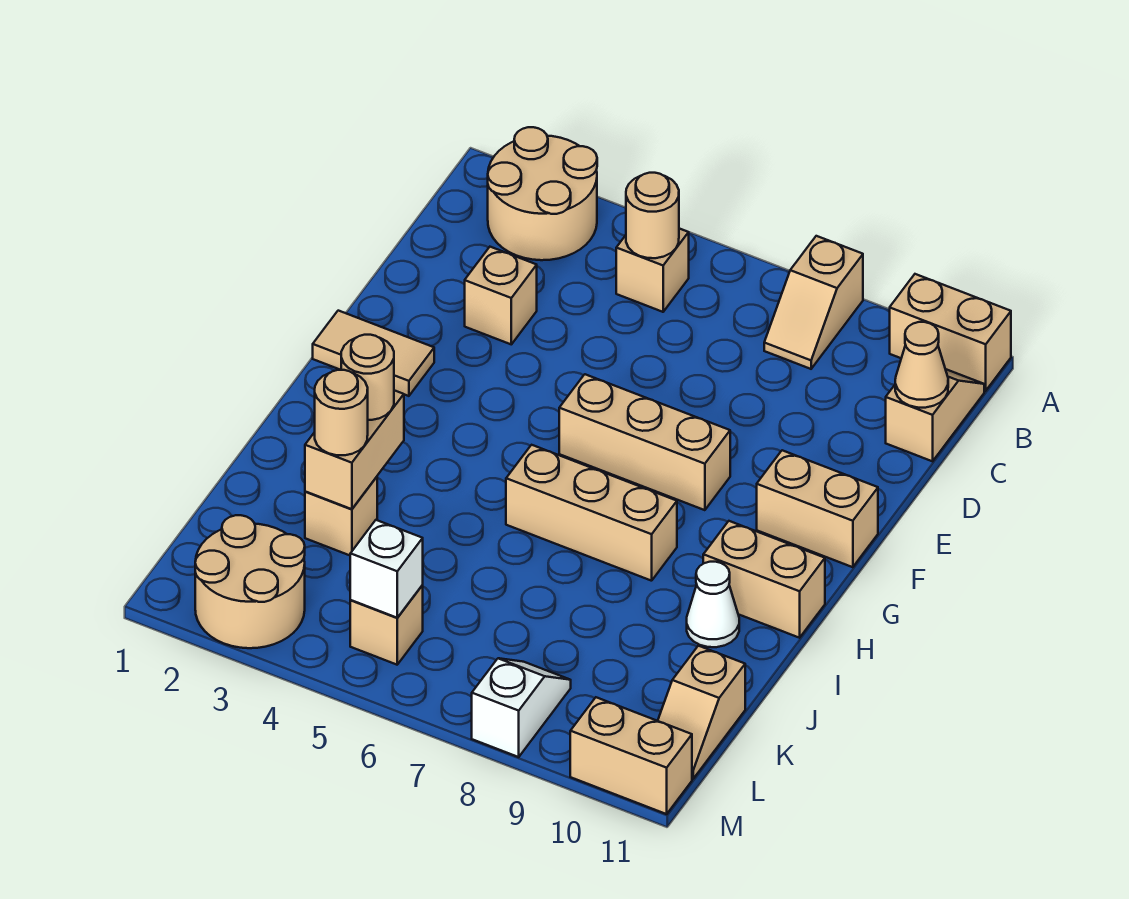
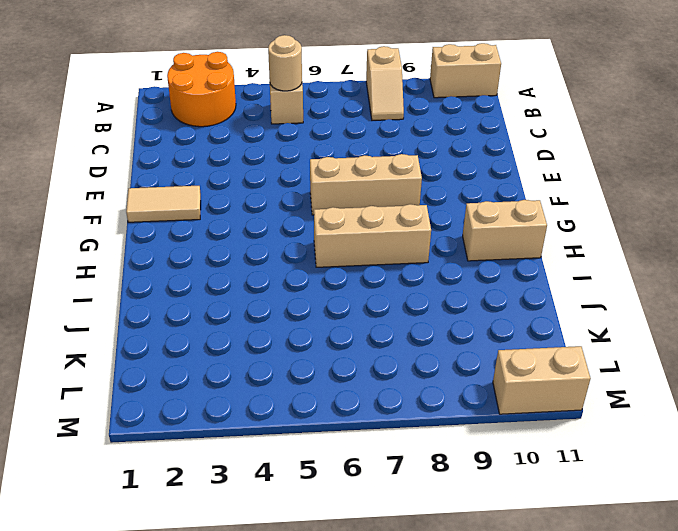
orange round brick A2:B3 level 1 -> tan round brick A2:B3 level 1
none -> tan slope B11:C11 level 1 top C
none -> tan brick D3 level 1
none -> tan brick F10:F11 level 1

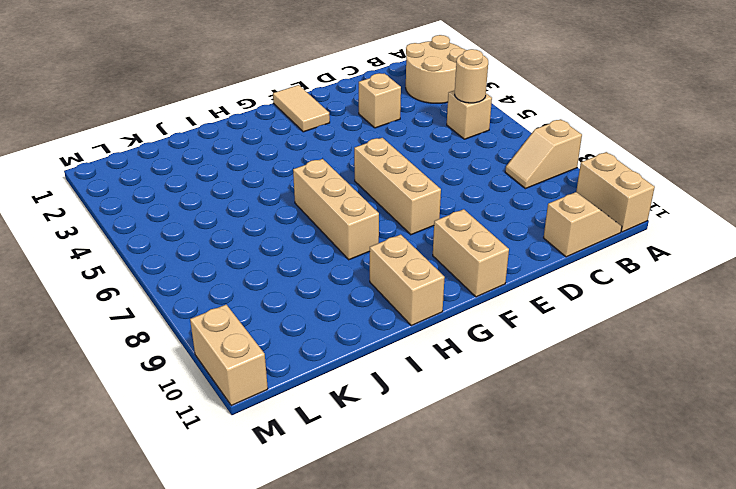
none -> white cone I10 level 1
none -> tan brick J3 level 1
none -> tan slope K11:L11 level 1 top K

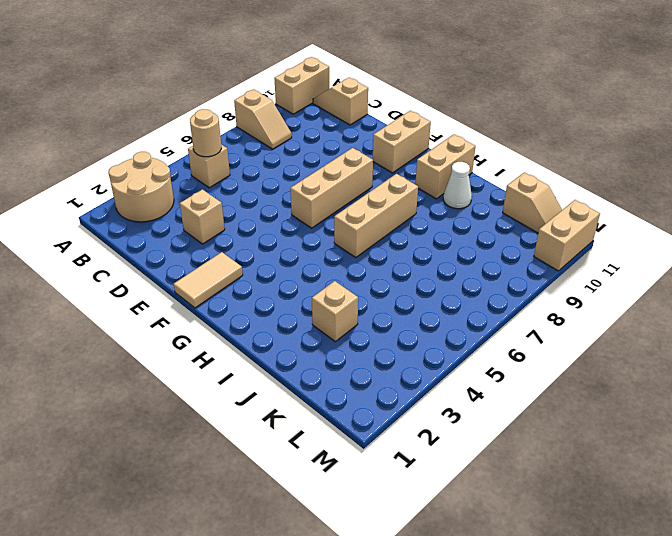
none -> tan round brick L2:M3 level 1
none -> tan brick L5 level 1
none -> white slope L8:M8 level 1 top M

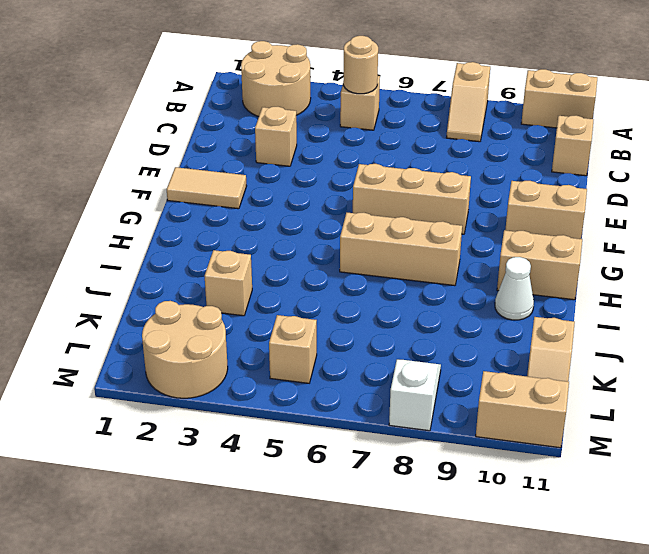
none -> tan cone C11 level 2
none -> tan brick I3:J3 level 2
none -> white brick L5 level 2

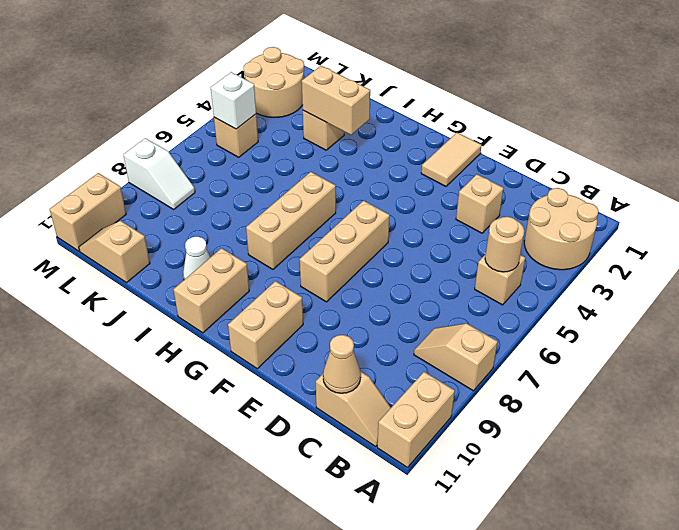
none -> tan round brick I3 level 3
none -> tan round brick J3 level 3

